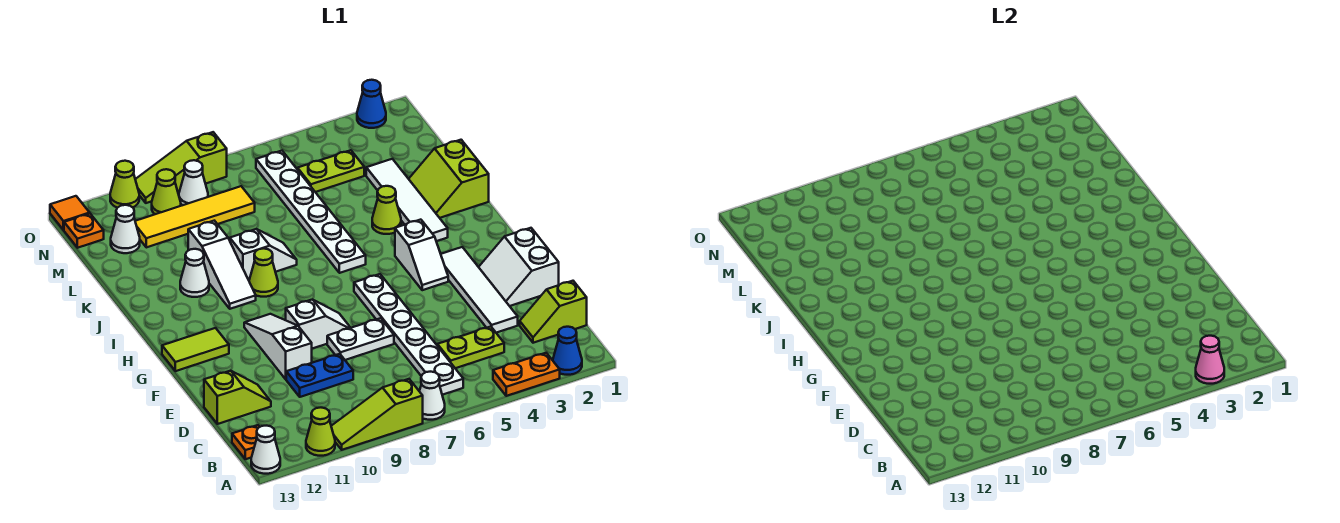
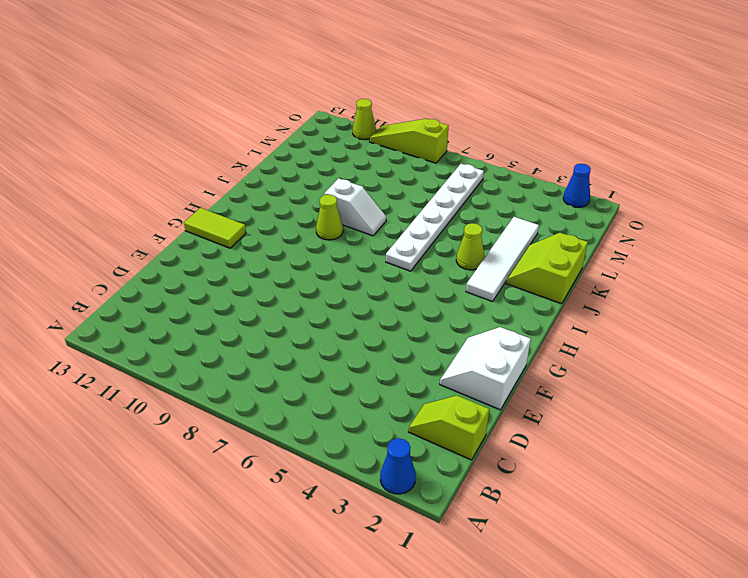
none -> orange plate A3:A4 level 1
none -> white cone A7 level 1
none -> lime slope A8:A10 level 1 top 8
none -> lime cone A11 level 1

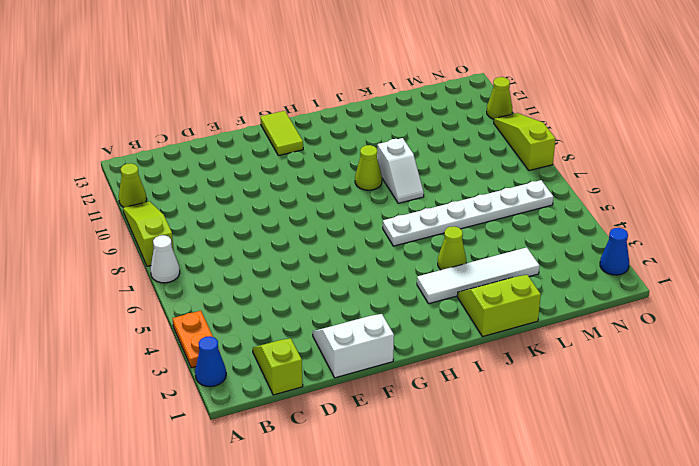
none -> white cone A13 level 1
none -> white plate B6:G6 level 1
none -> orange plate B13 level 1
none -> lime plate C4:C5 level 1

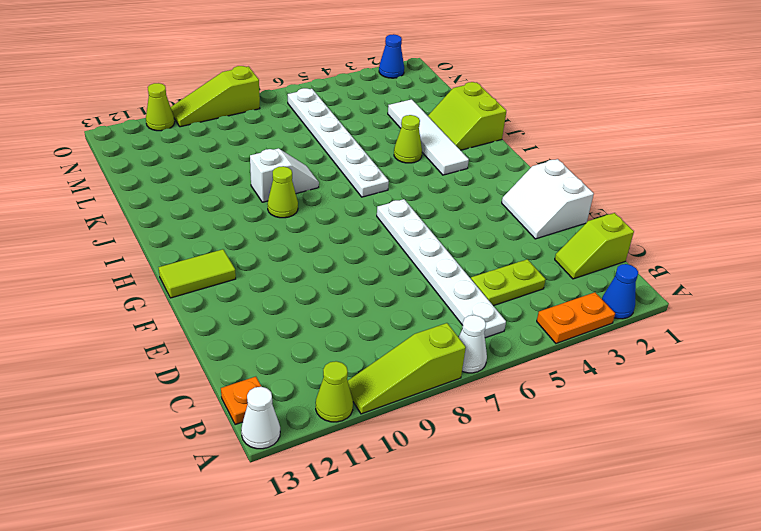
none -> white tile D3:G3 level 1
none -> blue plate D9:D10 level 1
none -> lime slope D12:D13 level 1 top 13
none -> white plate E7:E8 level 1

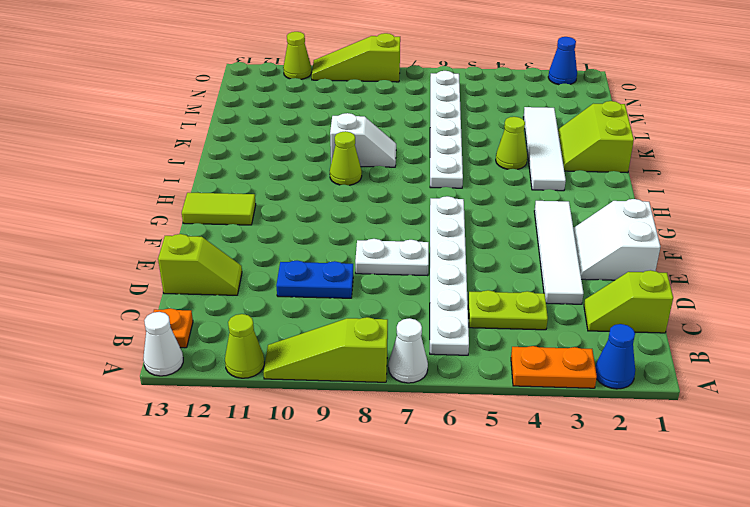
none -> white slope E10:G10 level 1 top E
none -> white slope F8:F9 level 1 top 9
none -> white slope G4:H4 level 1 top H
none -> white slope I10:K10 level 1 top K

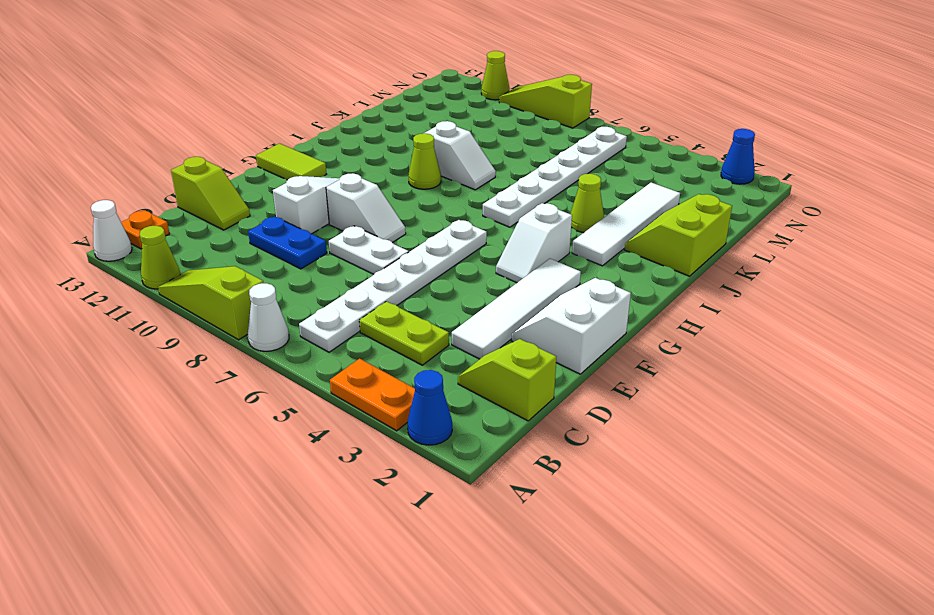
none -> white slope I10:K10 level 1 top K
none -> white cone J11 level 1
none -> lime plate M4:M5 level 1
none -> yellow tile M8:M11 level 1

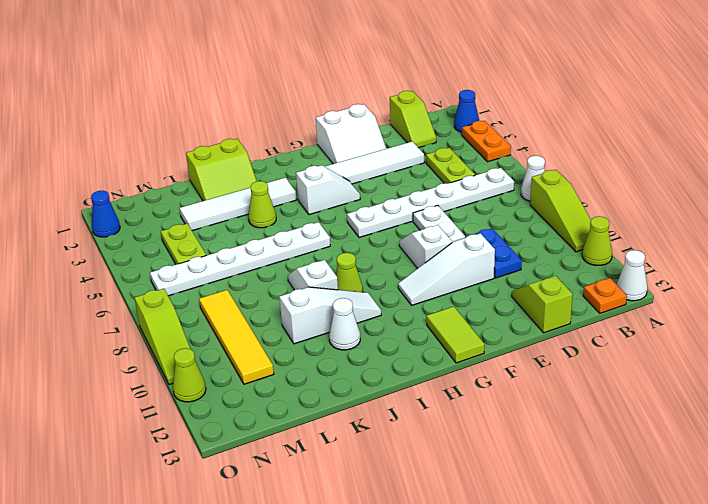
none -> white cone M12 level 1
none -> white cone N9 level 1
none -> lime cone N10 level 1
none -> orange plate N13 level 1

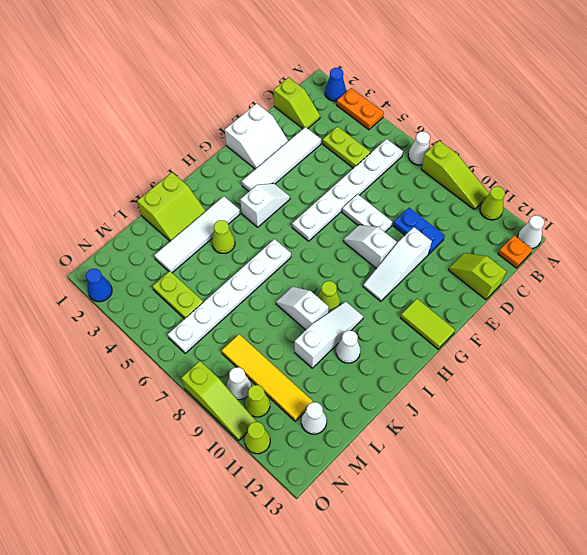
none -> orange plate N13 level 1
none -> orange tile O13 level 1
none -> pink cone A3 level 2

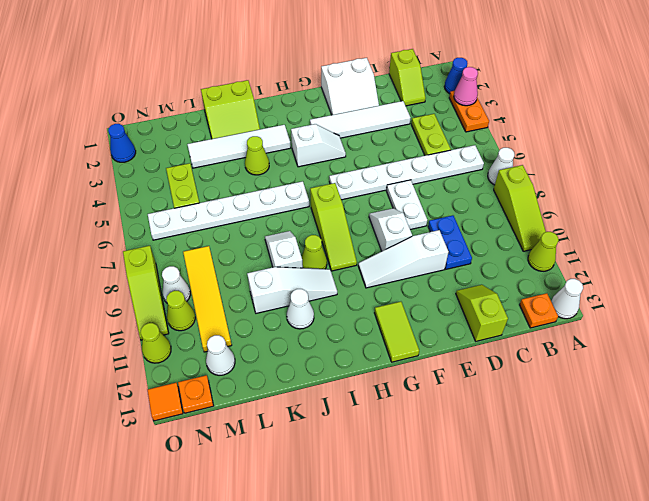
lime slope H7:H9 level 1 top 7 -> none

